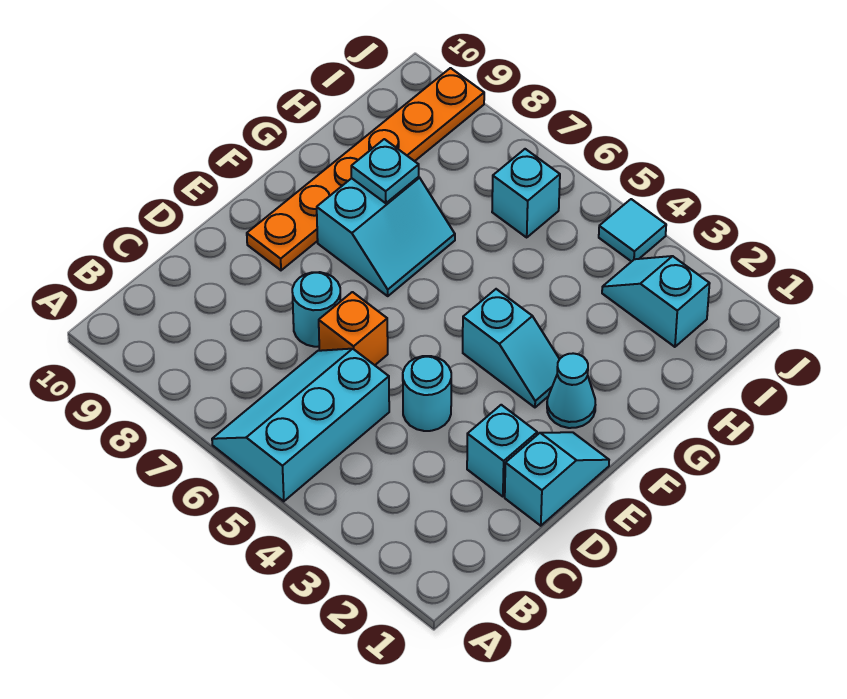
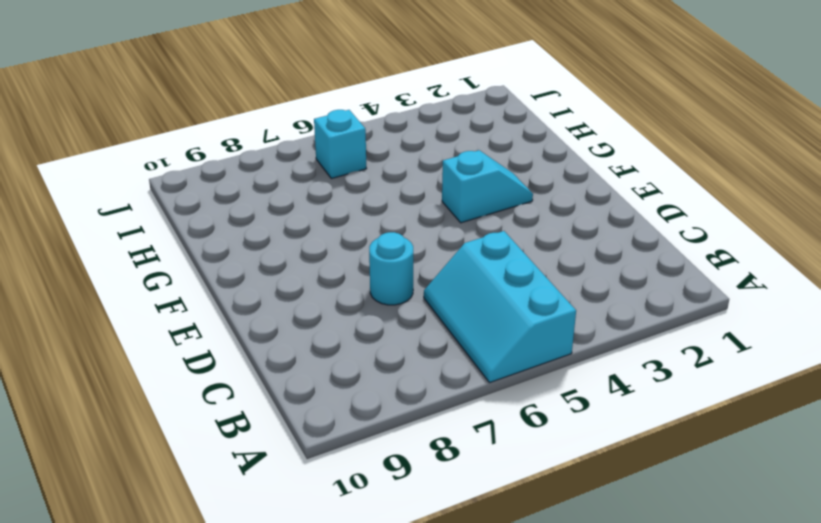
none -> cyan slope D1:E1 level 1 top D
none -> cyan brick D2 level 1
none -> cyan round brick D4 level 1

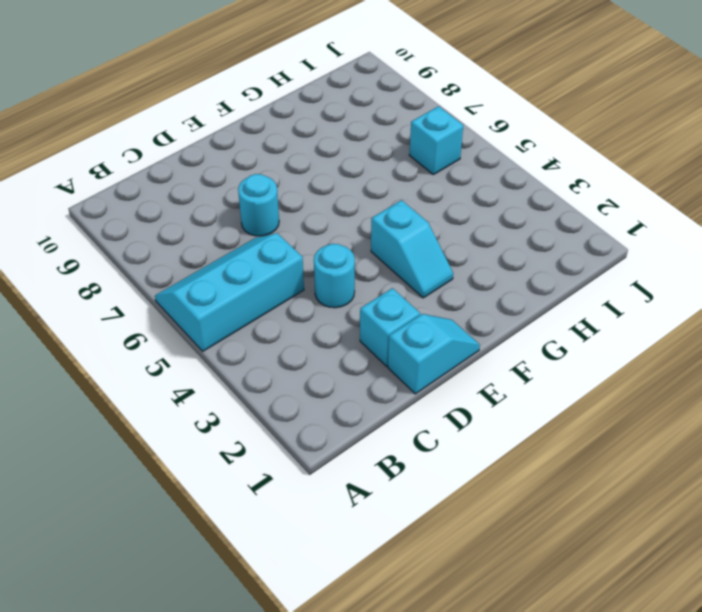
none -> orange brick D6 level 1
none -> orange plate E9:J9 level 1
none -> cyan cone F2 level 1

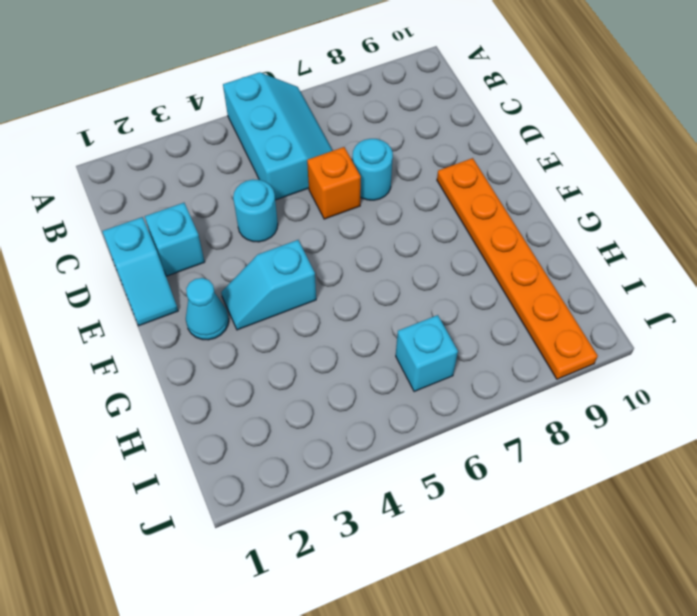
none -> cyan slope F7:G8 level 1 top 8
none -> cyan slope I2:I3 level 1 top 2
none -> cyan tile J4 level 1

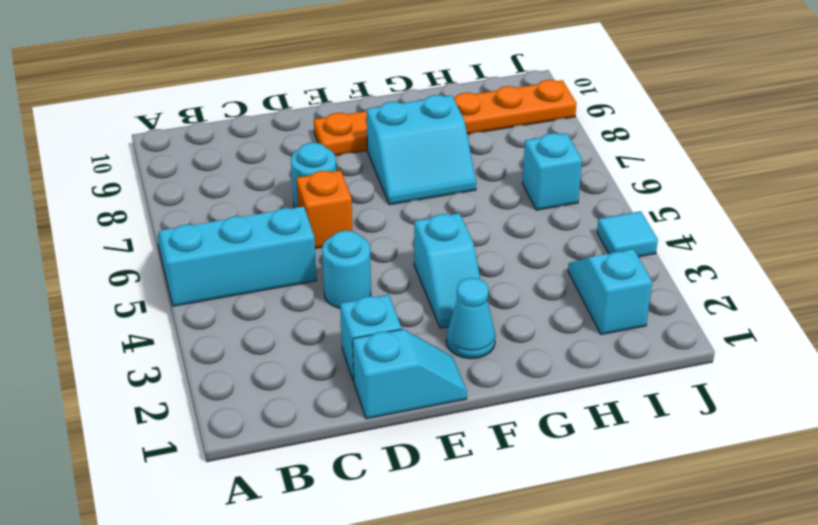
none -> cyan plate G8 level 2

